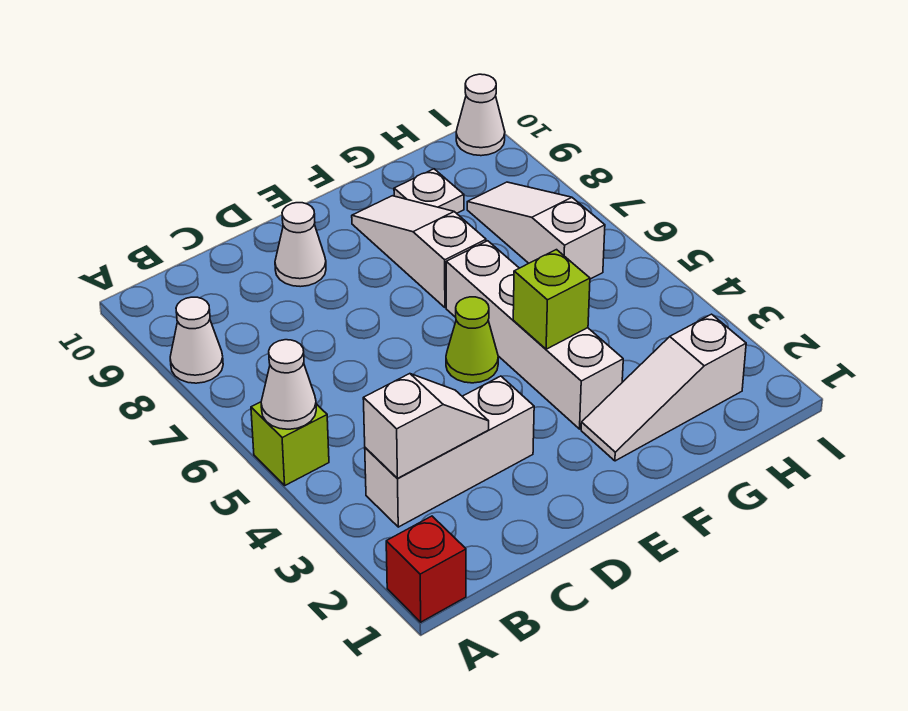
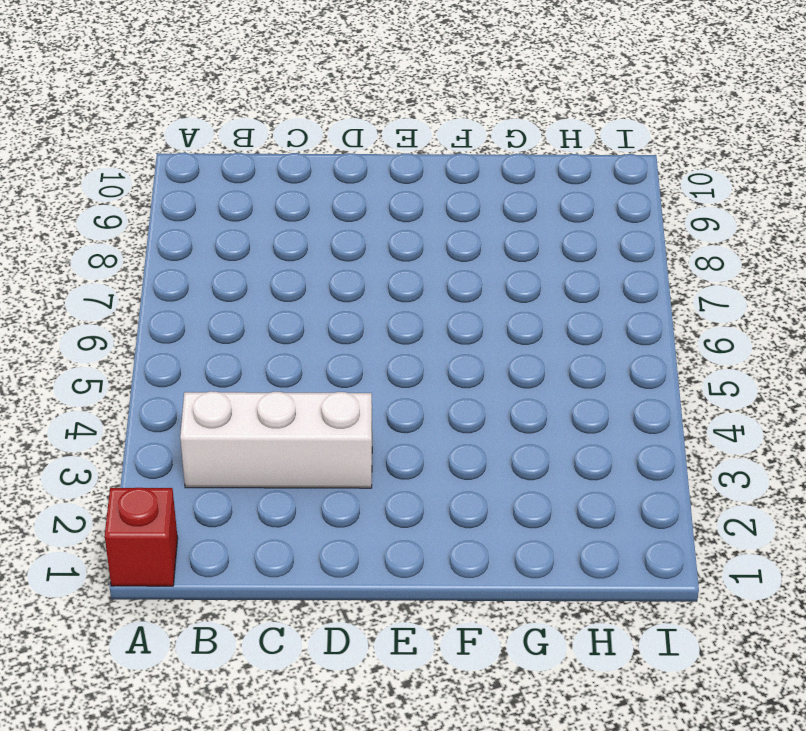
none -> lime brick A5 level 1
none -> white cone A8 level 1
none -> white cone D9 level 1

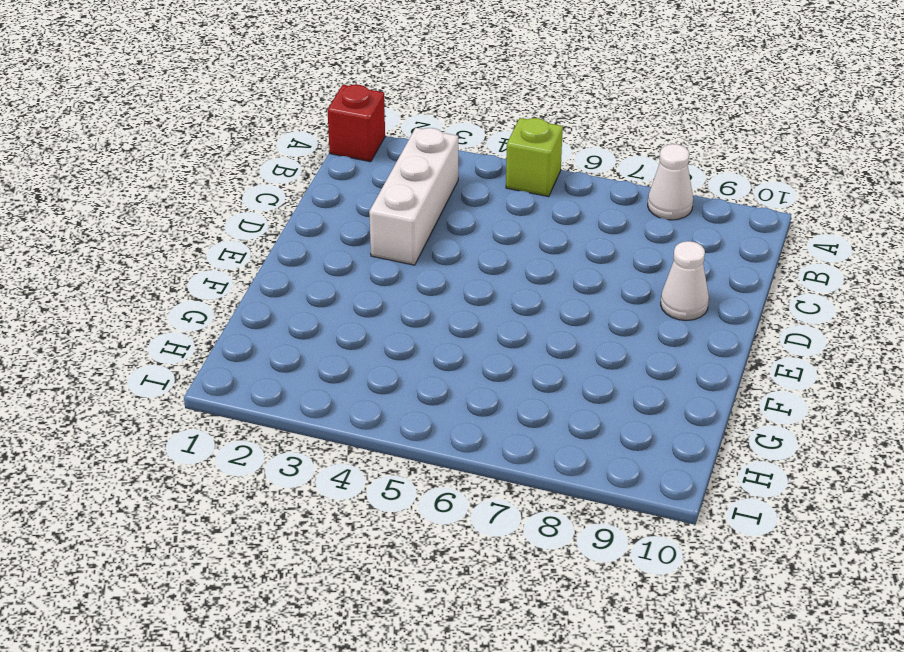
none -> lime cone E5 level 1
none -> white slope F2:H2 level 1 top H
none -> white brick F3:F6 level 1

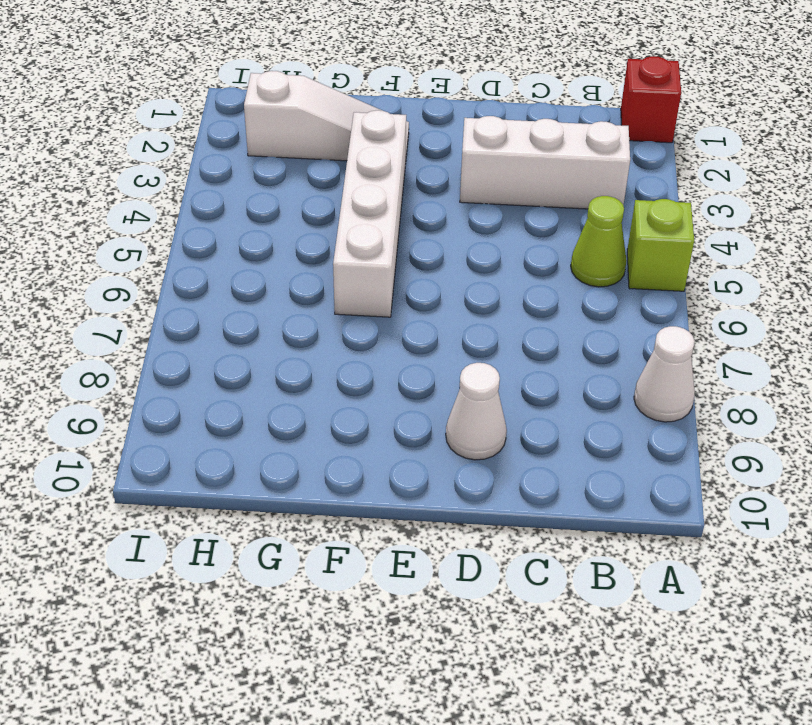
lime cone B5 level 1 -> lime cone E5 level 1
none -> white slope F7:F9 level 1 top 7
none -> white plate G9 level 1
none -> white slope H6:H8 level 1 top 6

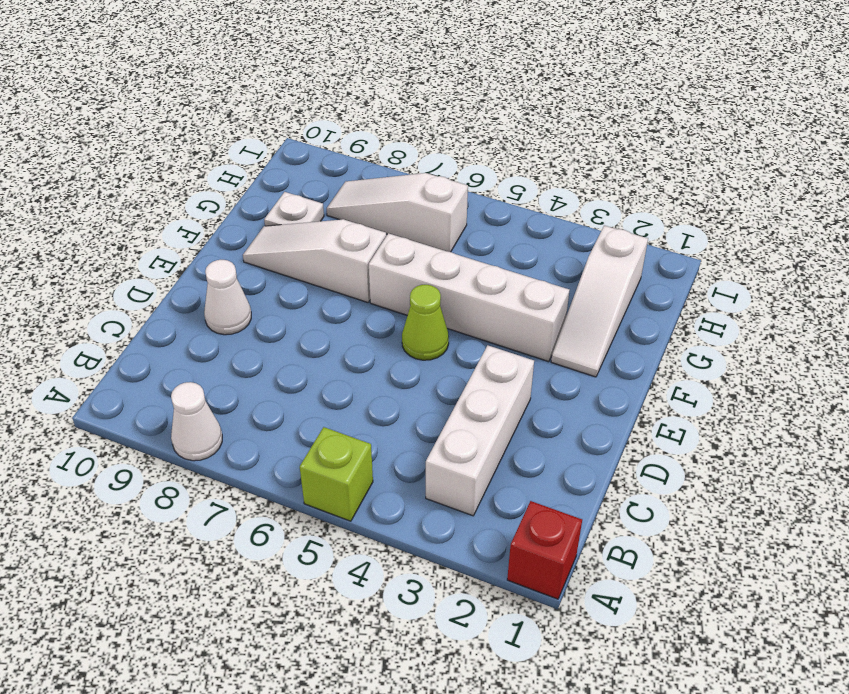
none -> white cone I10 level 1
none -> white cone A5 level 2
none -> white slope B3:C3 level 2 top B

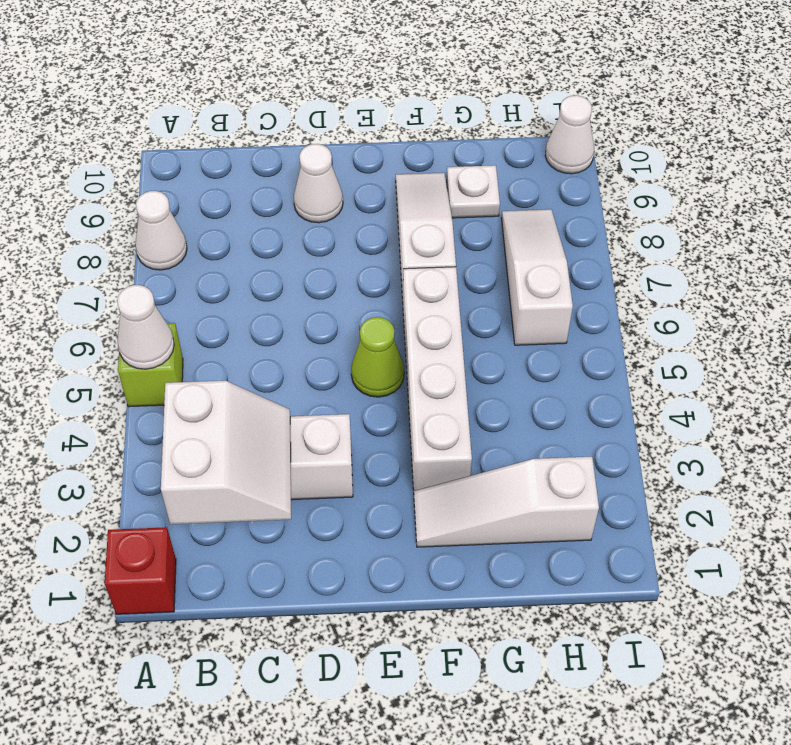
white slope B2:C3 level 2 top B -> white slope B3:C3 level 2 top B
none -> lime brick F4 level 2

